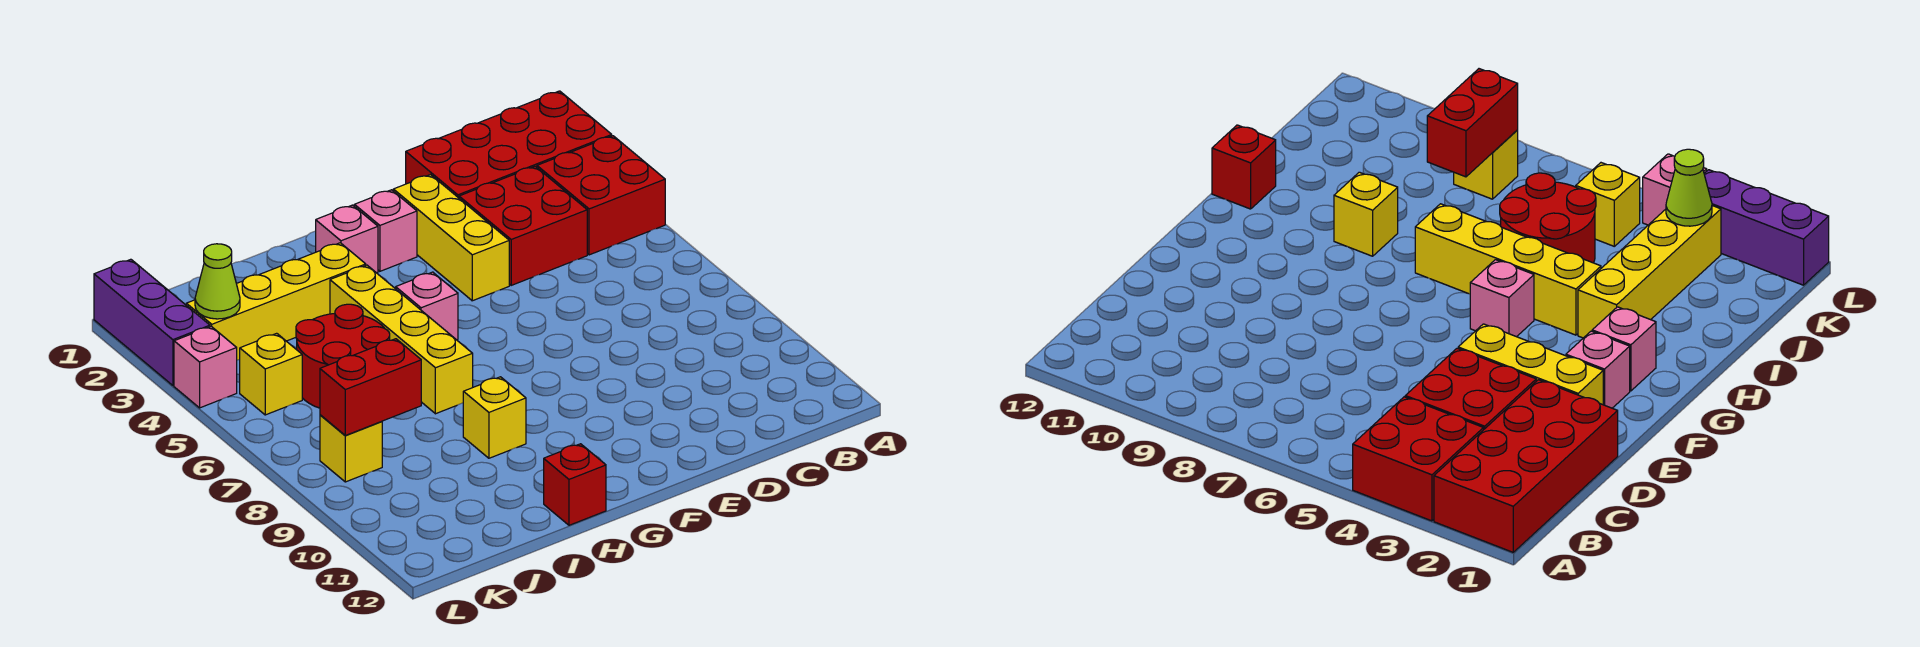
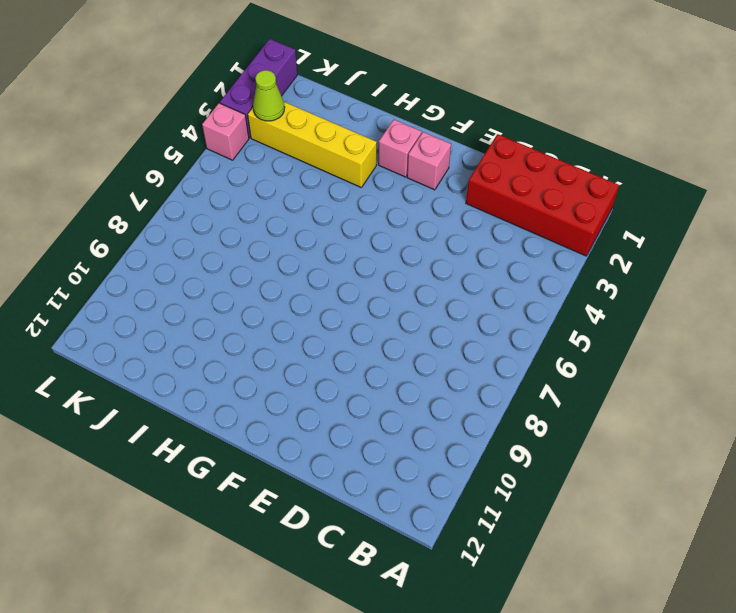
none -> red brick A3:B4 level 1
none -> red brick C3:D4 level 1
none -> yellow brick E2:E4 level 1

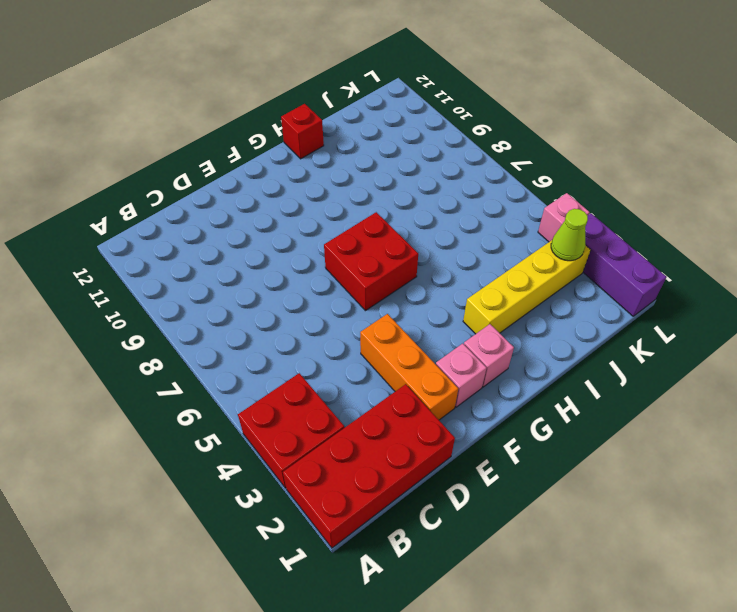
orange brick E2:E4 level 1 -> yellow brick E2:E4 level 1
red brick F6:G7 level 1 -> red brick C3:D4 level 1
none -> pink brick G5 level 1
none -> yellow brick H4:H7 level 1
none -> yellow brick H9 level 1

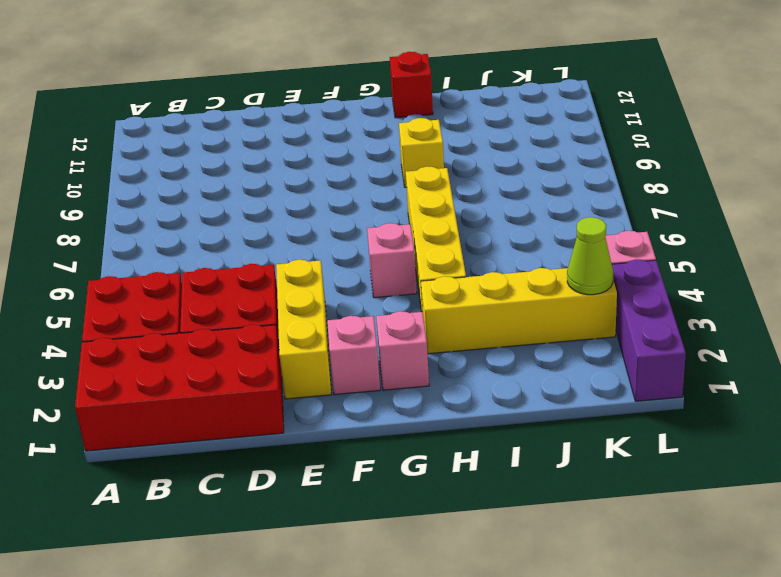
none -> red round brick I5:J6 level 1
none -> yellow brick K5 level 1
none -> yellow brick K8 level 1

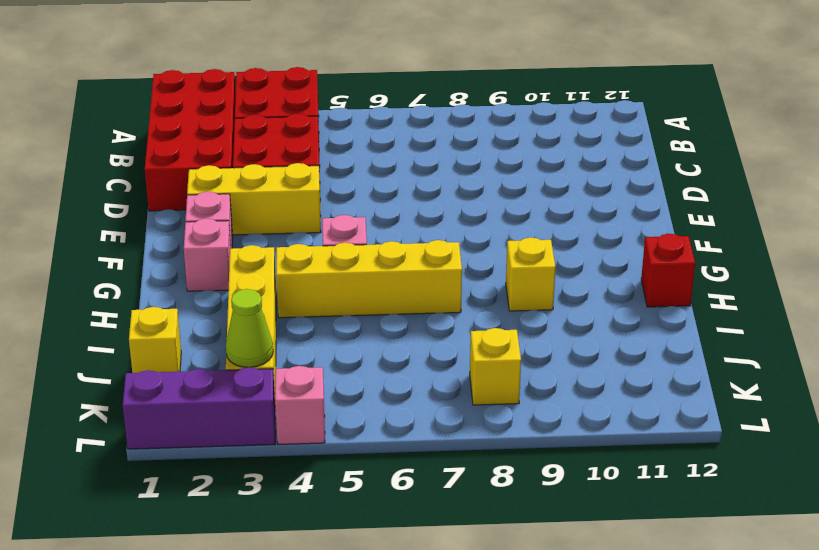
yellow brick J1 level 1 -> yellow brick K5 level 1
none -> red round brick I5:J6 level 1
none -> red brick J8:K8 level 2

